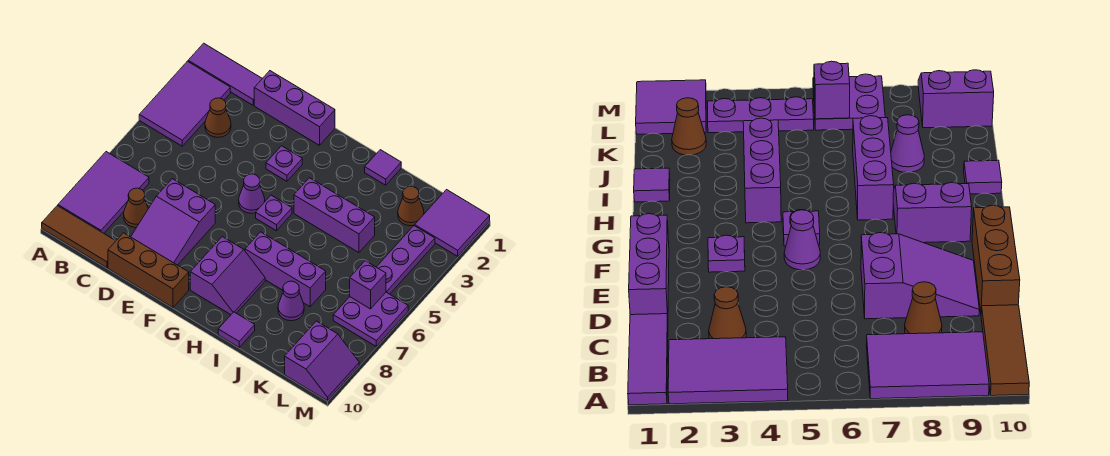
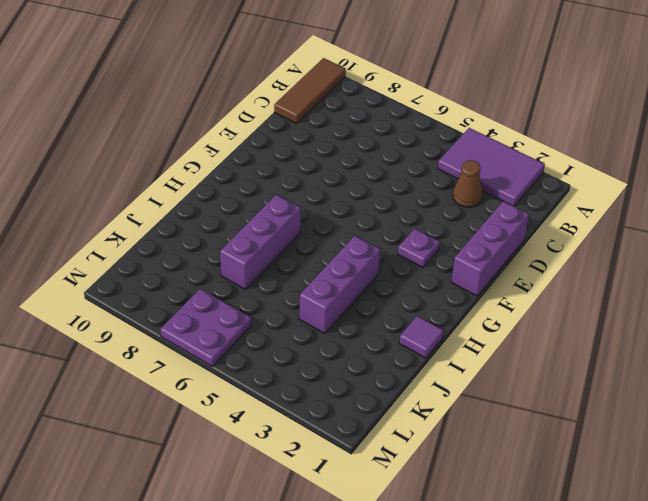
none -> purple tile A1:C1 level 1
none -> purple tile A7:B9 level 1
none -> brown cone C8 level 1

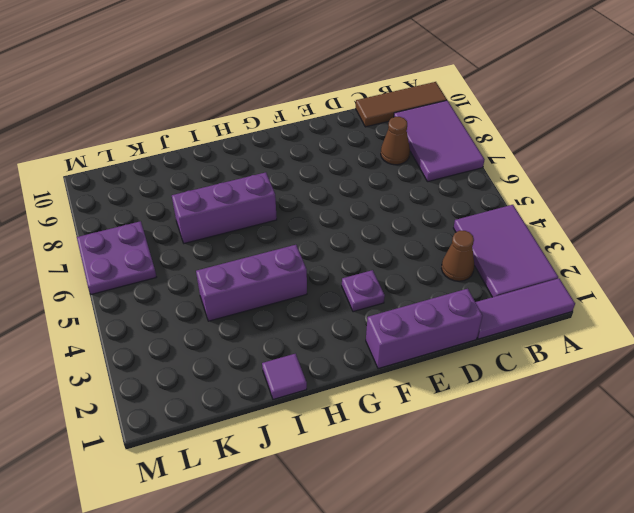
none -> purple slope D7:E9 level 1 top 7
none -> brown brick D10:F10 level 1
none -> purple cone F5 level 1

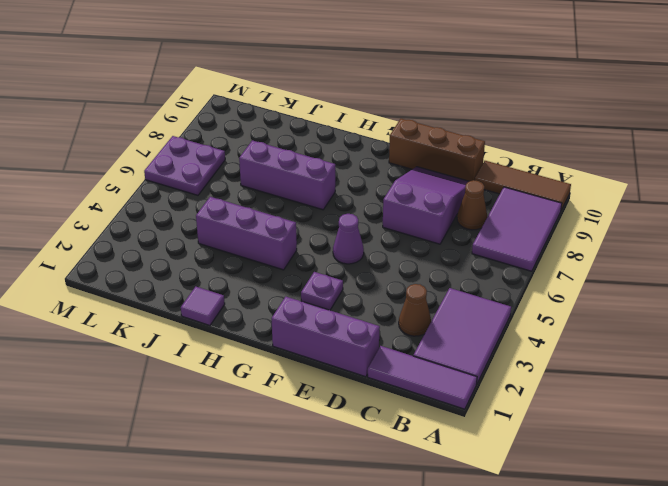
none -> purple plate G5 level 1
none -> purple slope G8:H9 level 1 top G
none -> purple tile I10 level 1

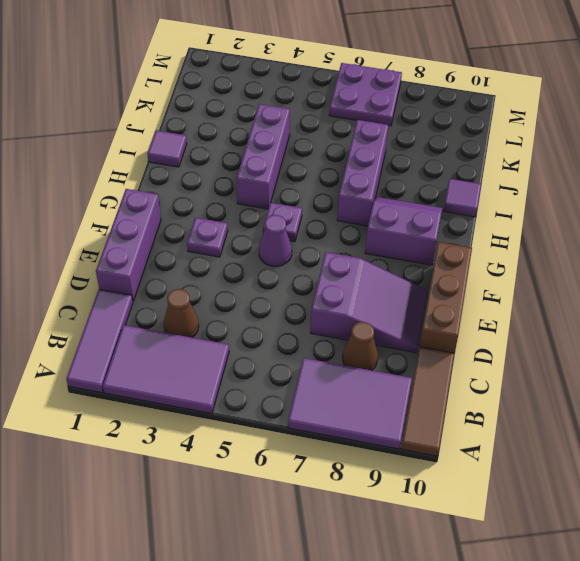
none -> purple cone J8 level 1
none -> brown cone K2 level 1
none -> purple tile L1:M2 level 1

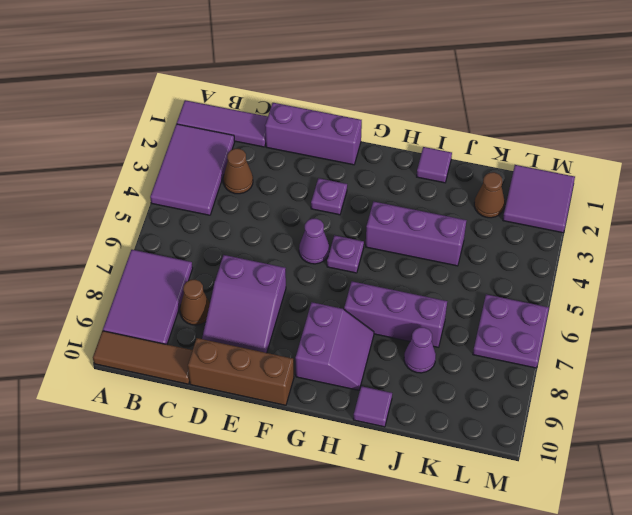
none -> purple plate L3:L5 level 1
none -> purple slope L9:M10 level 1 top L
none -> purple brick L6 level 2

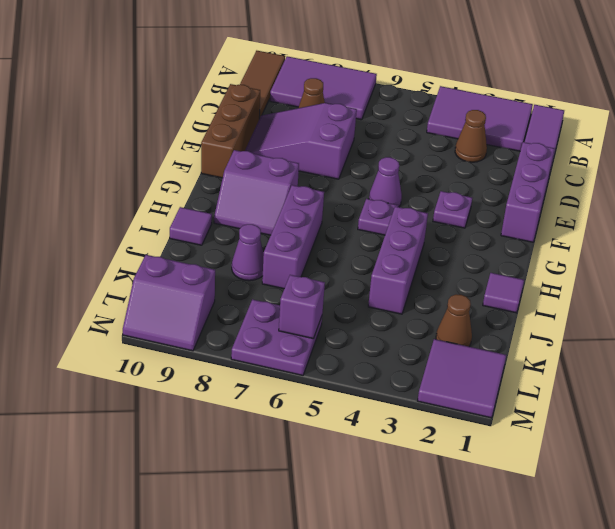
none -> purple plate L3:L5 level 1

